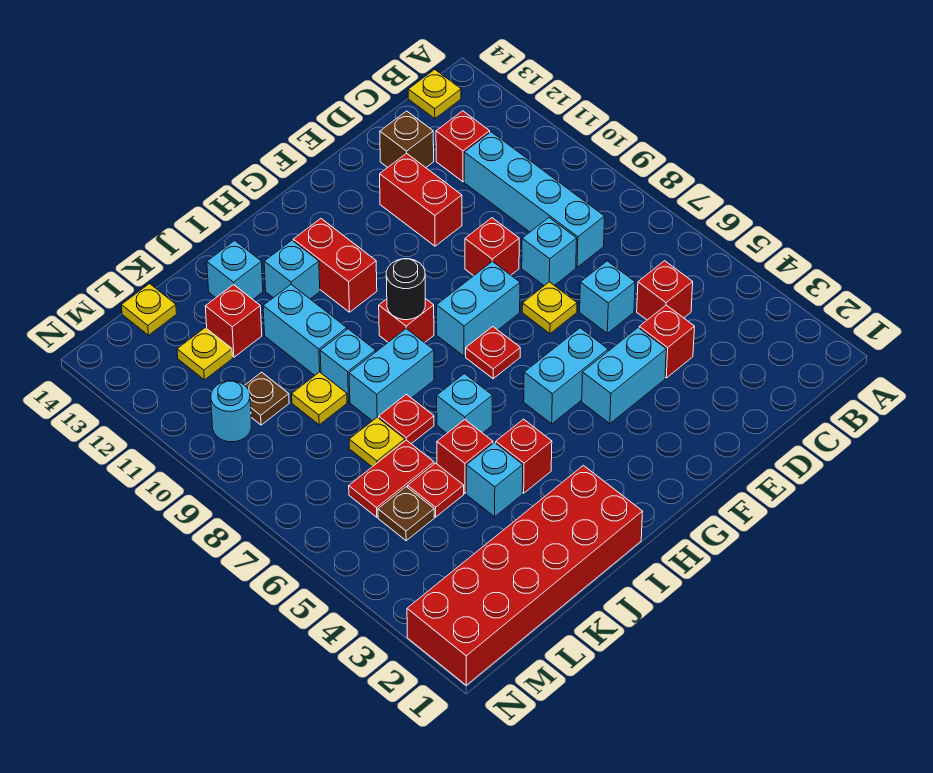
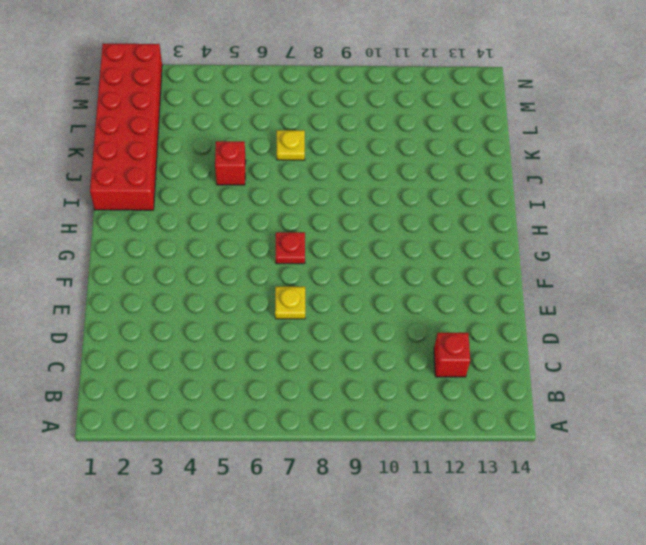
none -> yellow plate B14 level 1
none -> red brick C5 level 1
none -> cyan brick C8:C11 level 1
none -> red brick D4 level 1

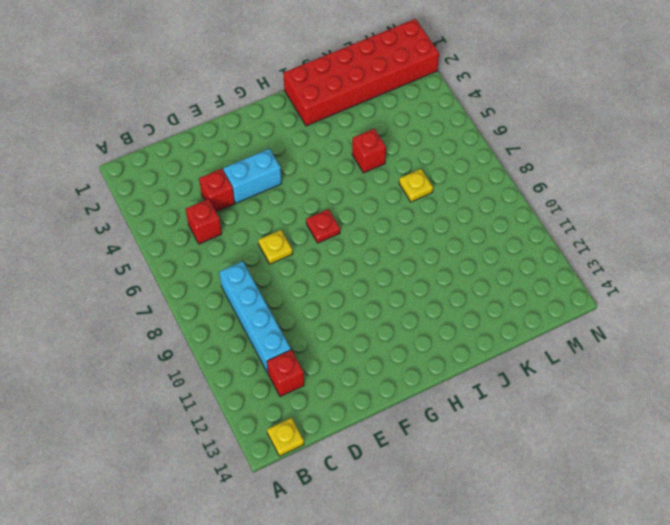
none -> cyan brick D6 level 1
none -> cyan brick D8 level 1
none -> brown brick D13 level 1
none -> red brick E9 level 1

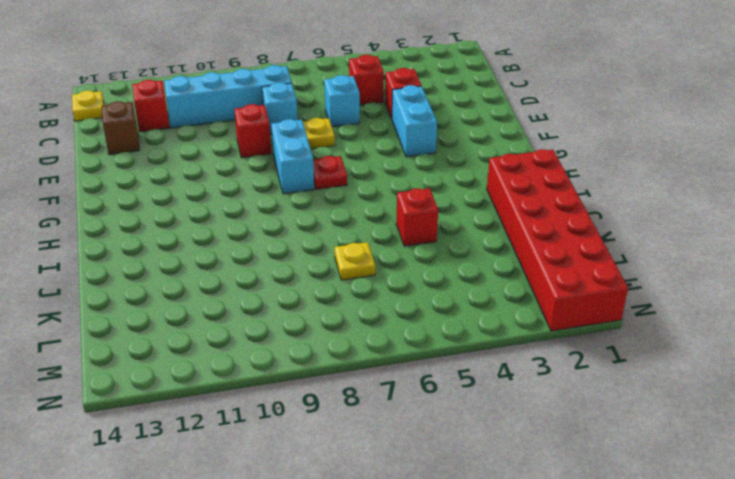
none -> red brick E11:E12 level 1
none -> cyan brick F5:G5 level 1
none -> red brick H9 level 1
none -> red brick H11:H12 level 1

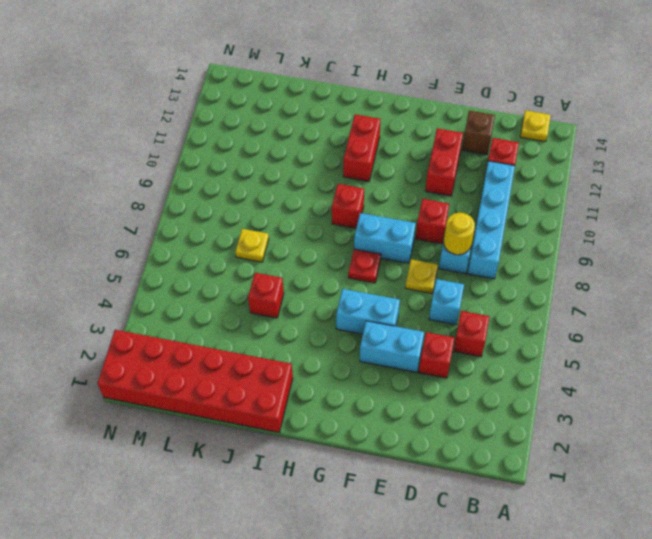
yellow round brick D8 level 2 -> none
none -> red brick I4 level 1
none -> cyan brick I6 level 1
none -> cyan brick I8:J8 level 1
none -> cyan brick I12 level 1

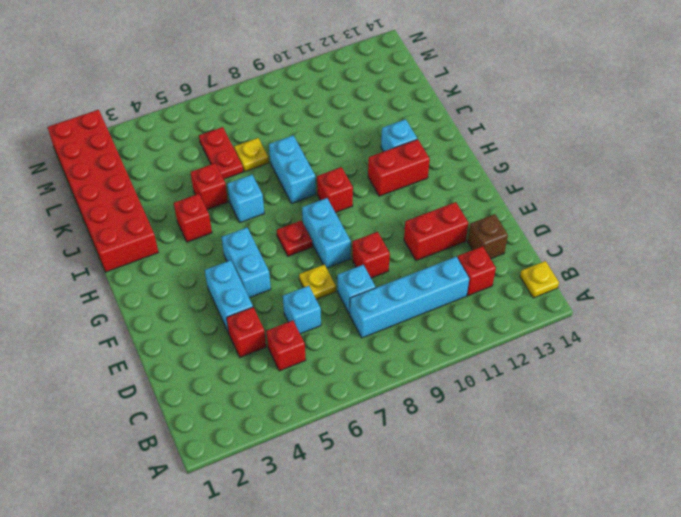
none -> cyan brick J4 level 1
none -> red plate J7 level 1
none -> cyan brick J9 level 1
none -> cyan brick J10:J11 level 1

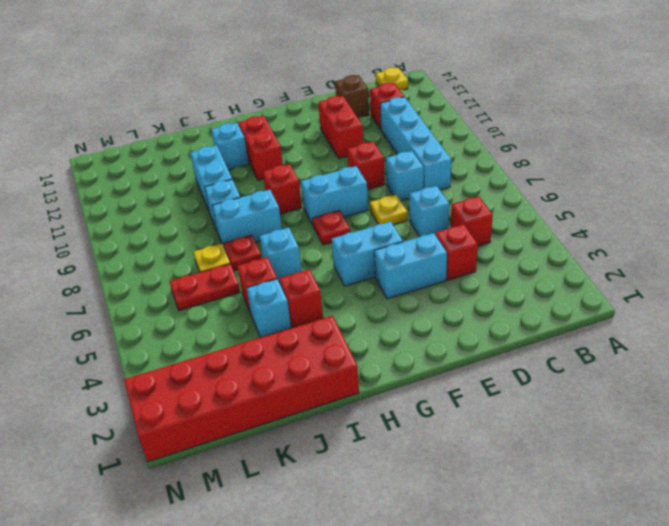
none -> cyan brick J13 level 1
none -> red plate K5 level 1
none -> yellow plate K9 level 1
none -> red brick K12 level 1

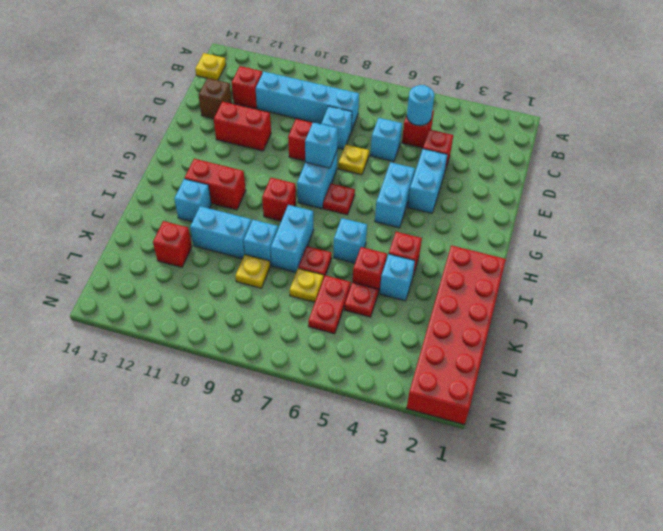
cyan round brick C5 level 2 -> cyan round brick M10 level 1
cyan brick F8 level 2 -> cyan brick J13 level 1
none -> brown plate L5 level 1
none -> brown plate L10 level 1
none -> yellow plate L12 level 1
none -> yellow plate L14 level 1

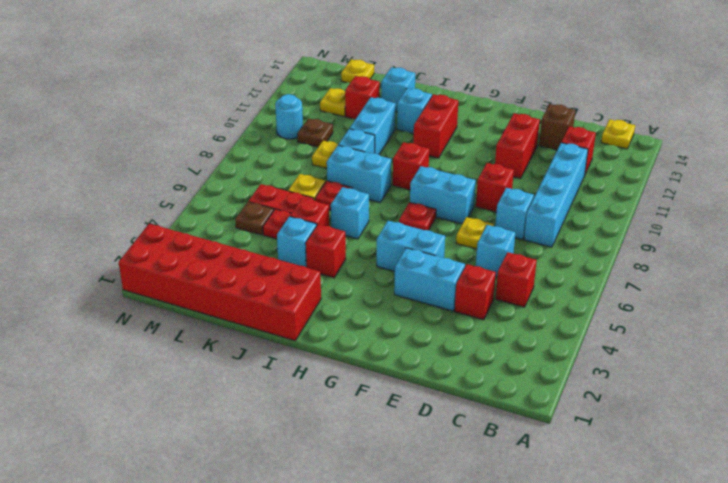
none -> black round brick H9 level 2

